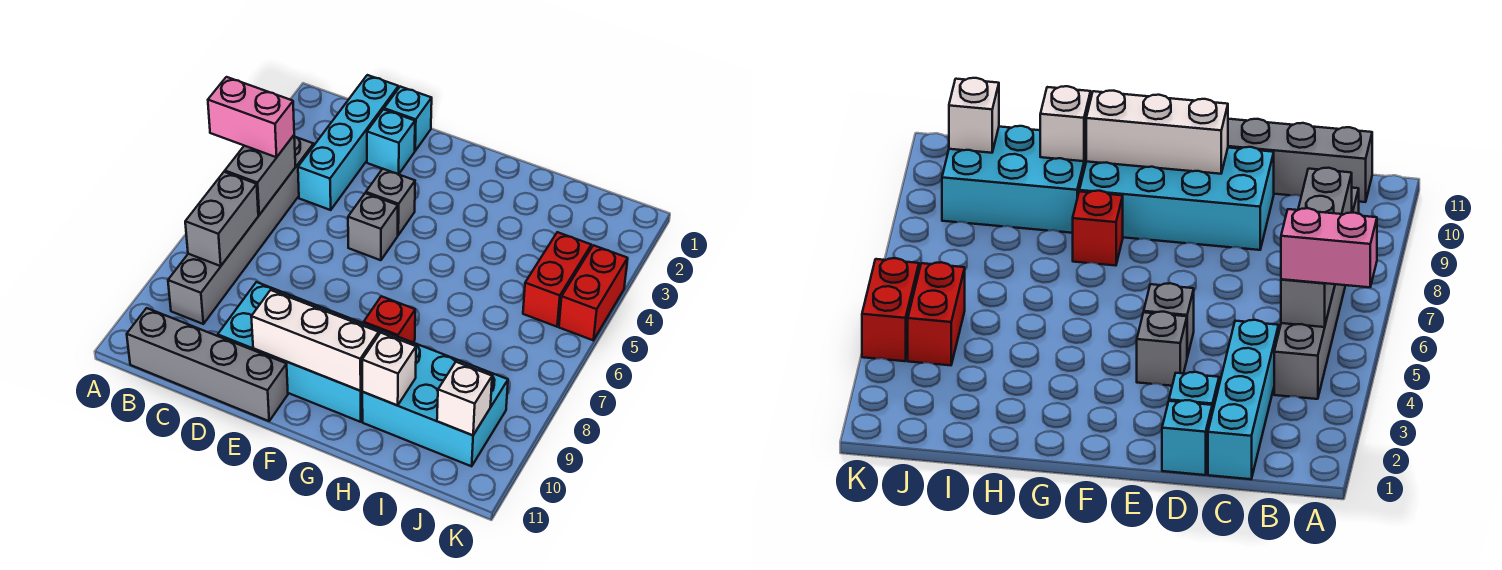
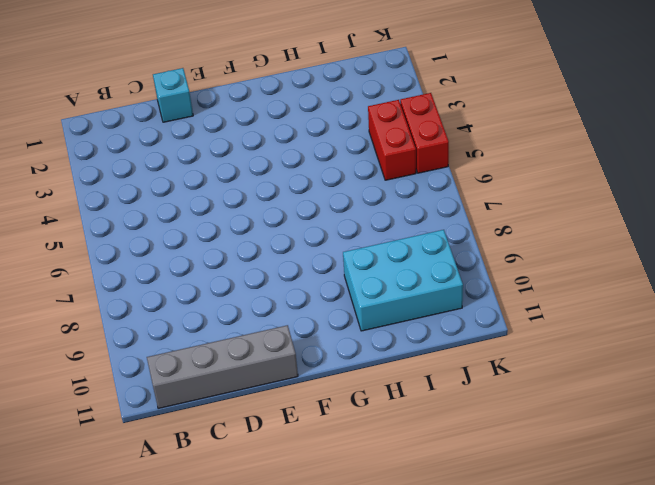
none -> grey brick B4:B9 level 1
none -> cyan brick C1:C4 level 1
none -> cyan brick D2 level 1

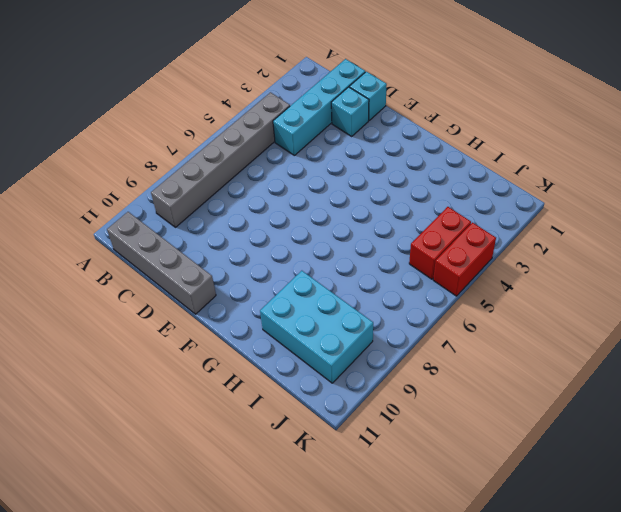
none -> cyan brick D9:G10 level 1
none -> grey brick E4 level 1
none -> grey brick E5 level 1

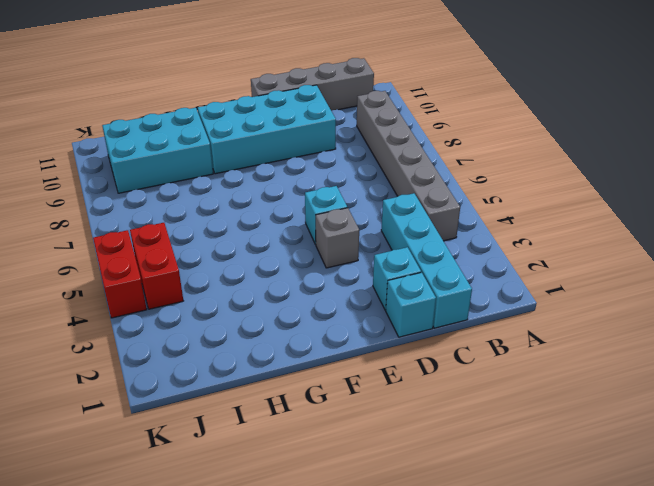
cyan brick E5 level 1 -> grey brick E5 level 1
none -> red brick G8 level 1
none -> grey brick B5:B6 level 2
none -> grey brick B7:B8 level 2

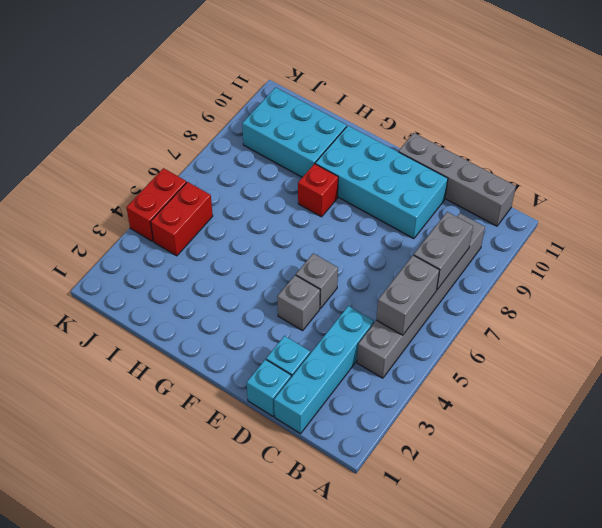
none -> white brick E10:G10 level 2
none -> white brick H10 level 2
none -> white brick J10 level 2

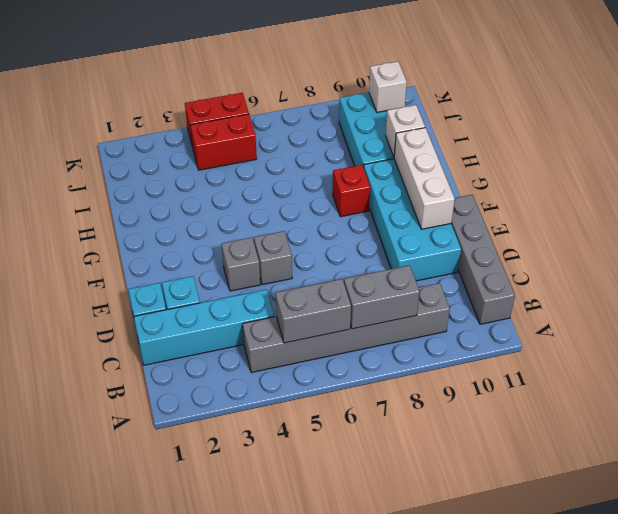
none -> pink brick A5:B5 level 3

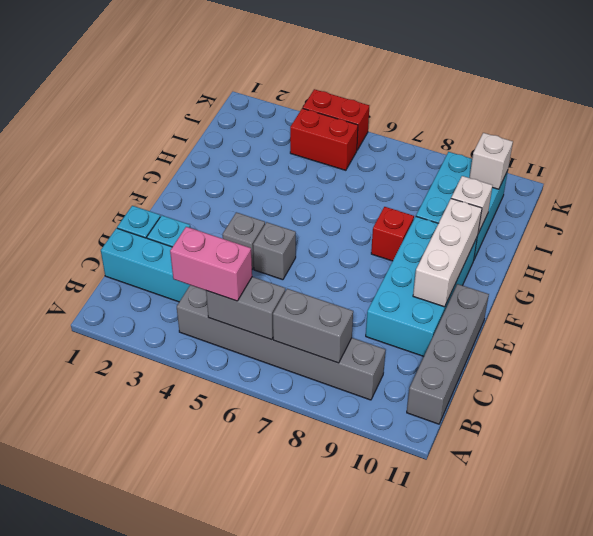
pink brick B4:B5 level 3 -> pink brick A5:B5 level 3

